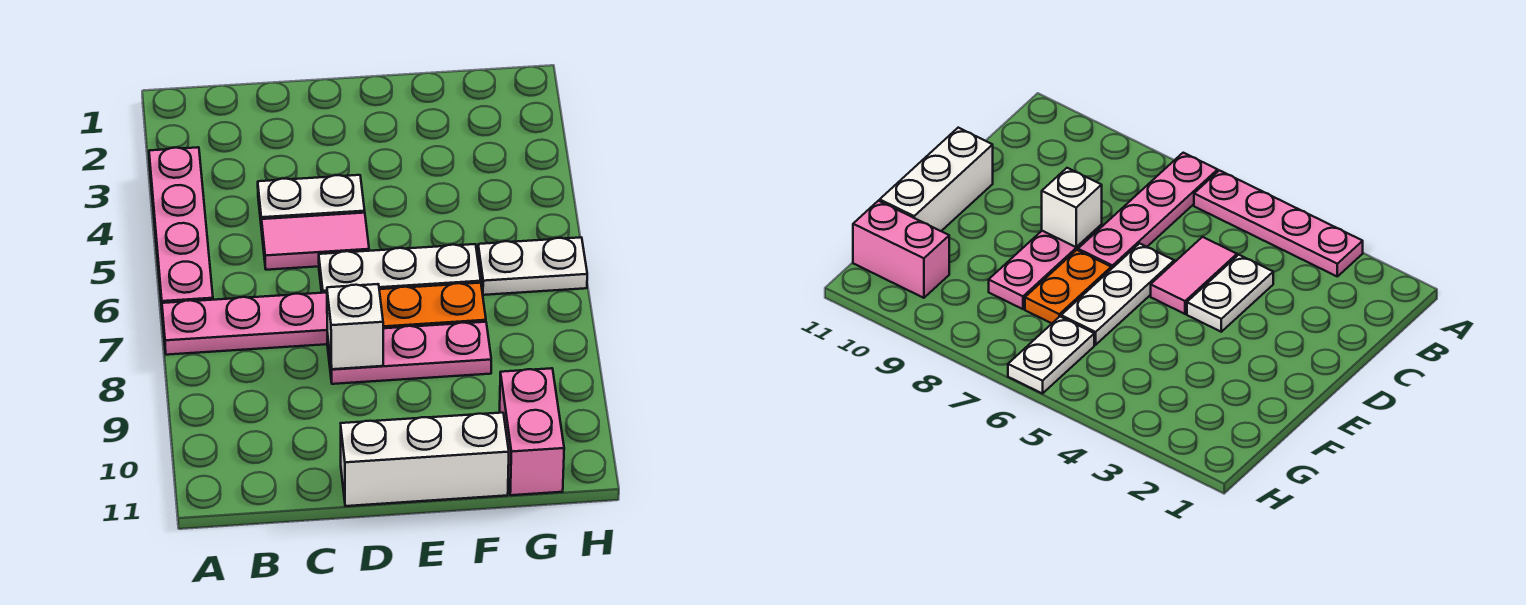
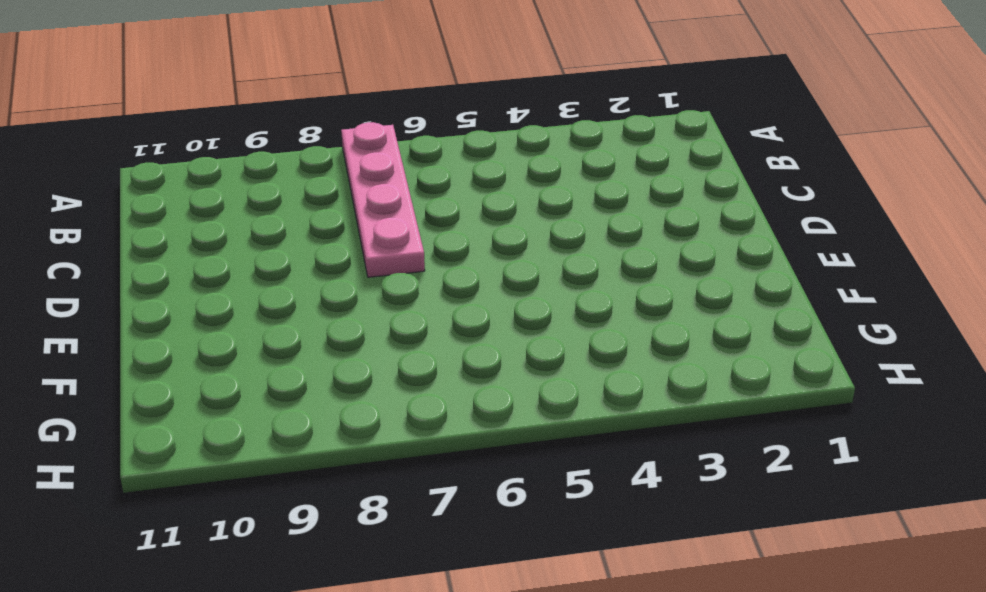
none -> pink plate A3:A6 level 1
none -> white plate C4:D4 level 1

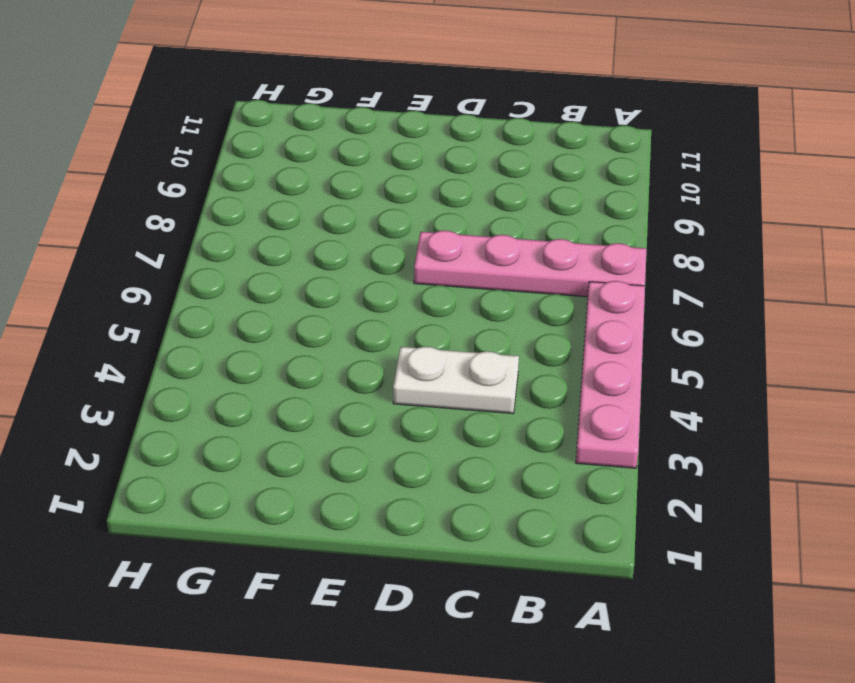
none -> pink tile C5:D5 level 1
none -> white plate D6:F6 level 1

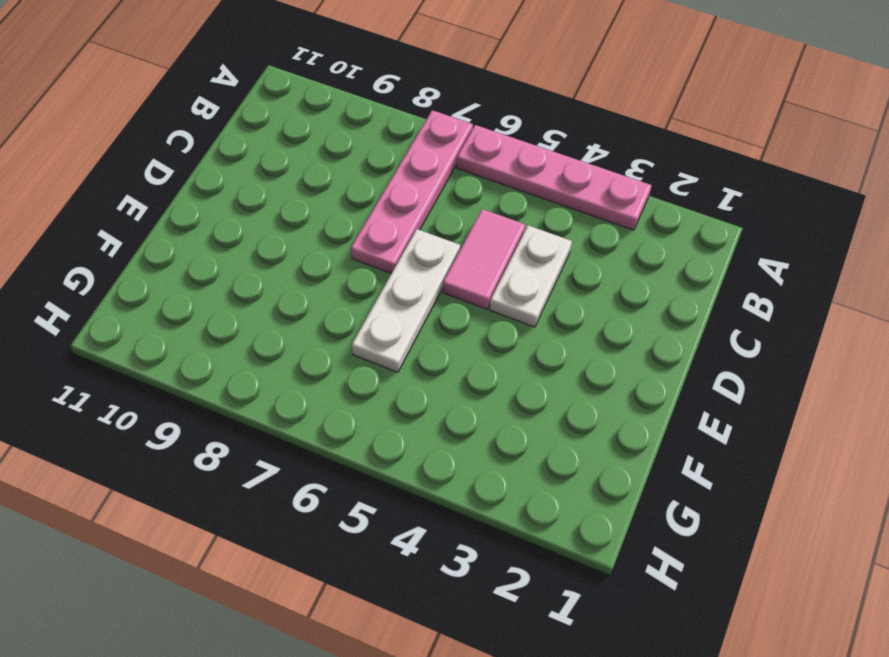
none -> pink plate D8:F8 level 1
none -> white brick D11:F11 level 1

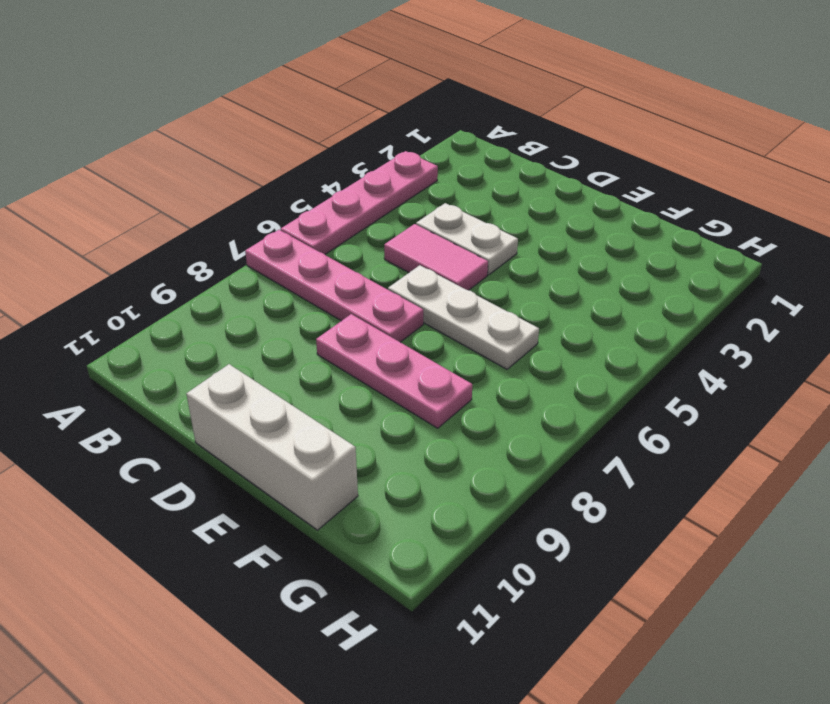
none -> orange plate E7:F7 level 1
none -> white plate G6:H6 level 1

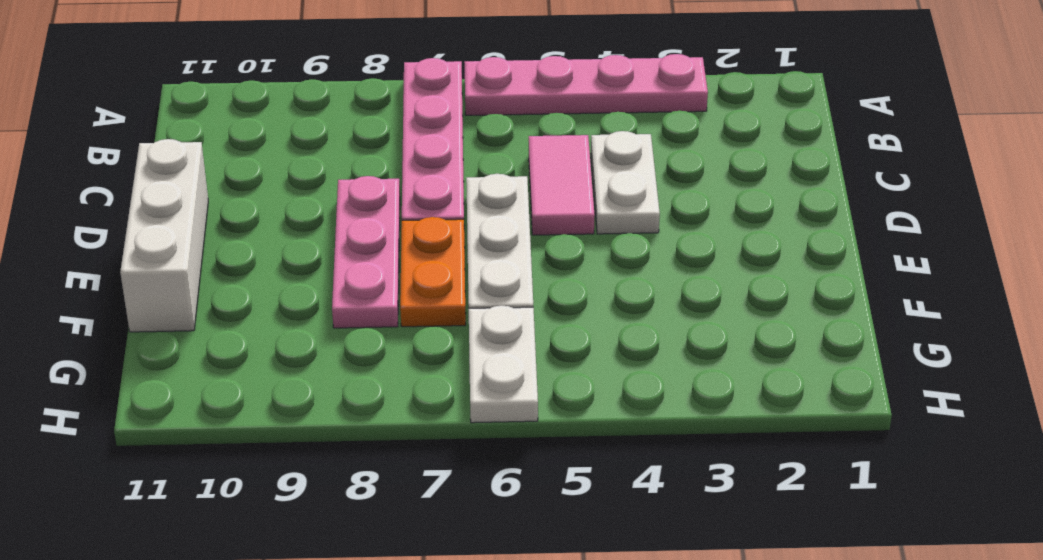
none -> pink brick G10:G11 level 1
none -> white brick D8 level 2

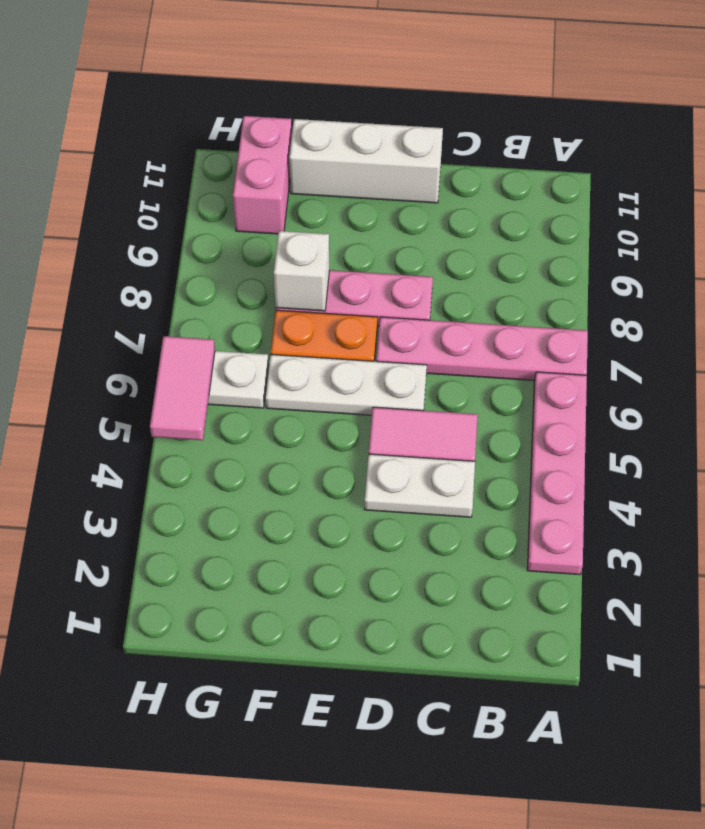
white brick F8 level 2 -> white brick D8 level 2
pink tile H5:H6 level 2 -> none

